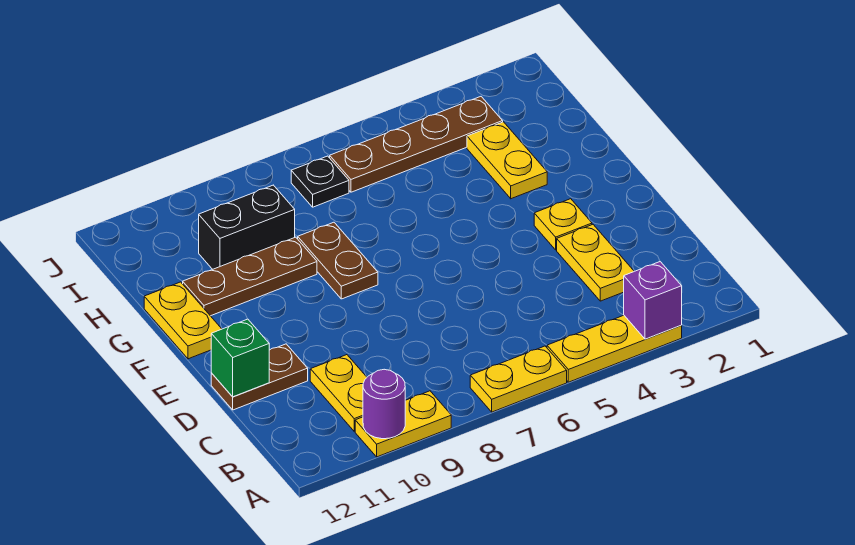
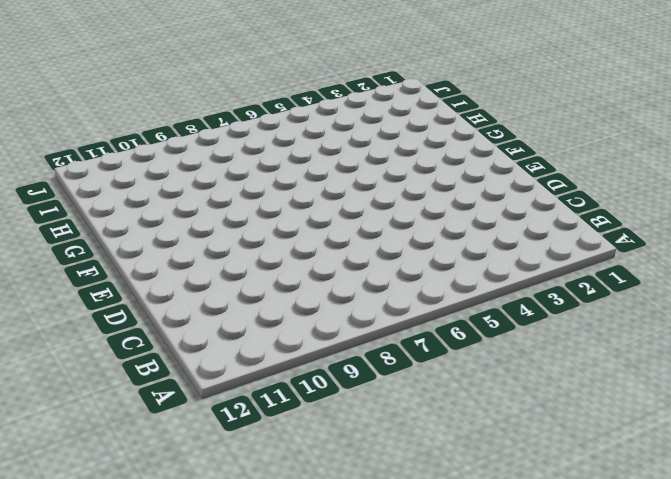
none -> yellow plate A3:A5 level 1
none -> yellow plate A6:A7 level 1
none -> yellow plate A9:A10 level 1

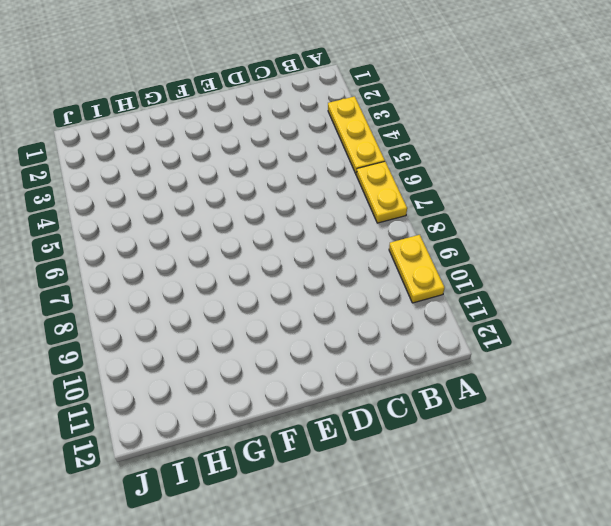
none -> yellow plate B10:C10 level 1
none -> yellow plate C3:D3 level 1
none -> brown plate D11:D12 level 1

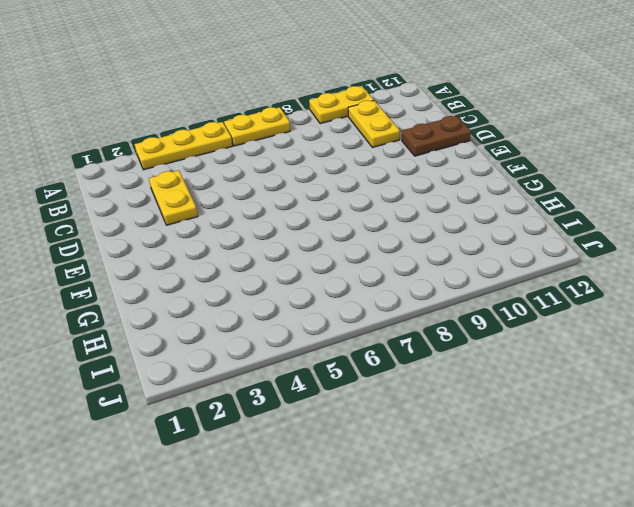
none -> yellow plate E3 level 1
none -> brown plate F8:G8 level 1
none -> yellow plate F12:G12 level 1

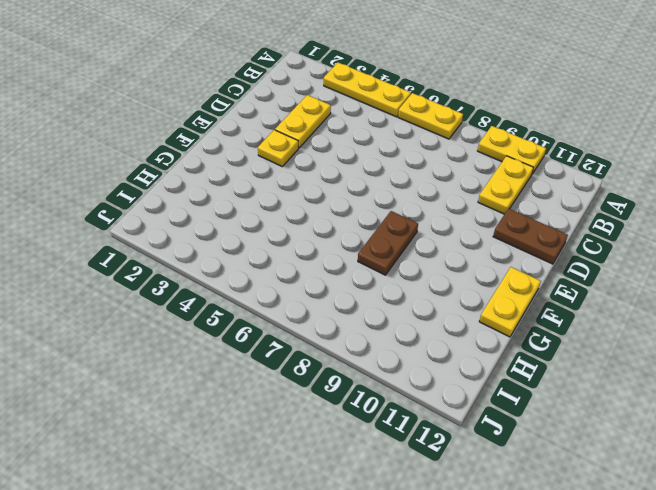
none -> yellow plate G3:H3 level 1
none -> brown plate G9:G11 level 1
none -> black brick H9:H10 level 1

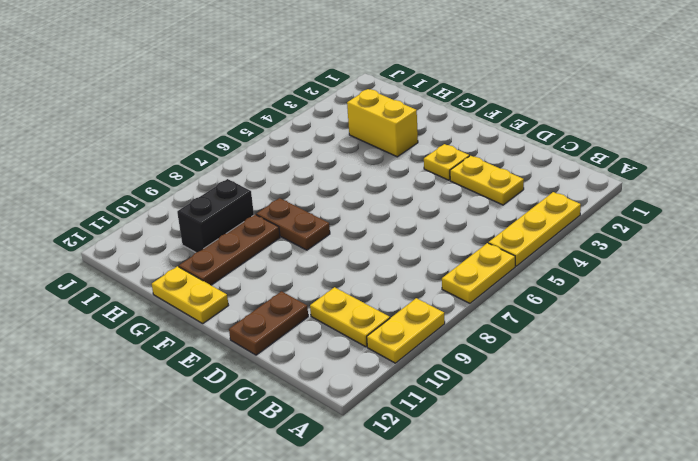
yellow brick G3:H3 level 1 -> yellow plate G3:H3 level 1
none -> brown plate I3:I6 level 1
none -> black plate I7 level 1
none -> purple brick A3 level 2

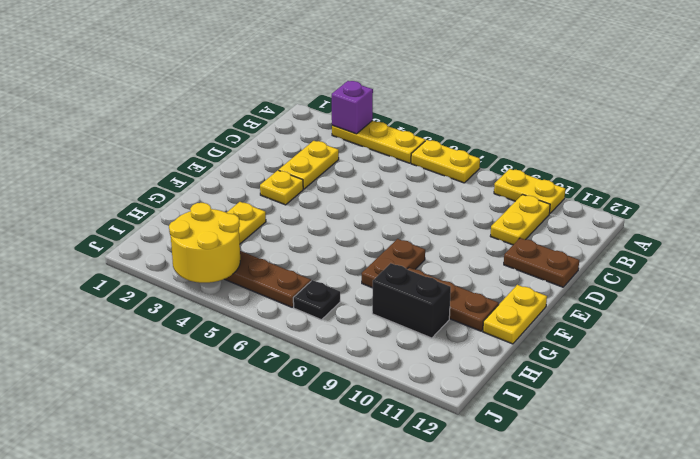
yellow round brick I3:J4 level 2 -> none
none -> purple round brick A10 level 2
none -> green brick D12 level 2

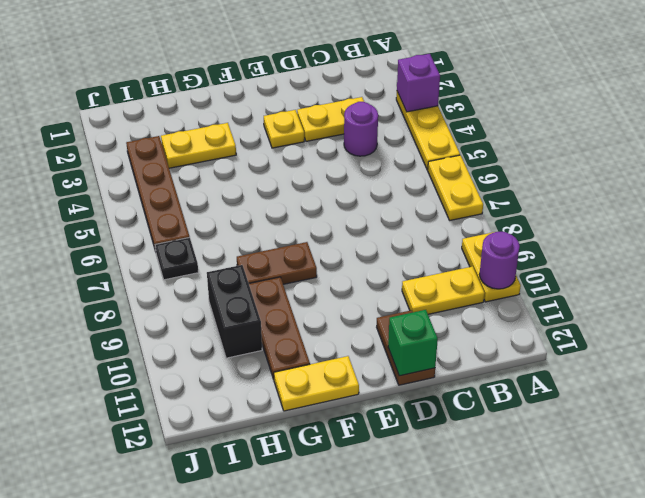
purple round brick C4 level 1 -> none

